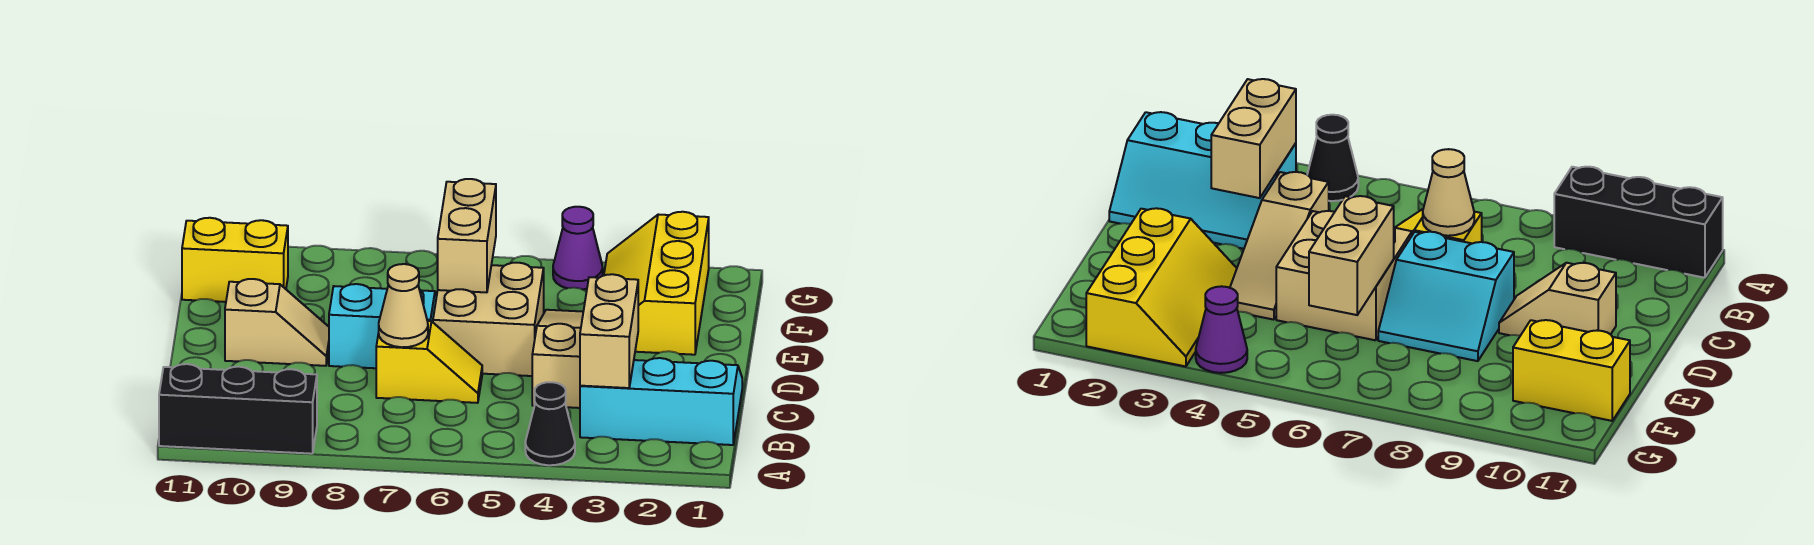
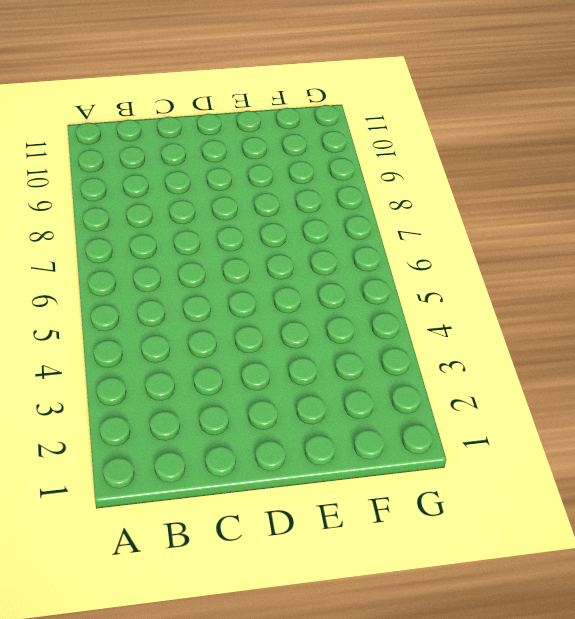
none -> black cone A4 level 1
none -> black brick A9:A11 level 1
none -> cyan slope B1:C3 level 1 top B

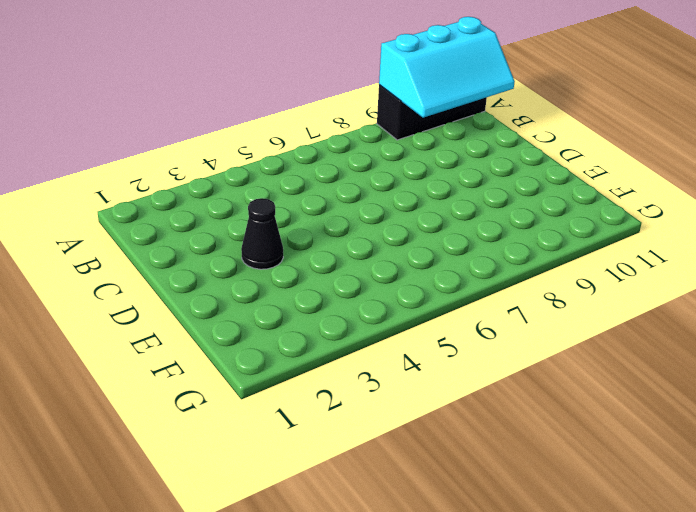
cyan slope A9:B11 level 2 top A -> cyan slope B1:C3 level 1 top B
black cone D3 level 1 -> black cone A4 level 1
none -> tan slope C4:E4 level 1 top C
none -> yellow slope C6:C7 level 1 top 7
none -> tan brick D5:E6 level 1

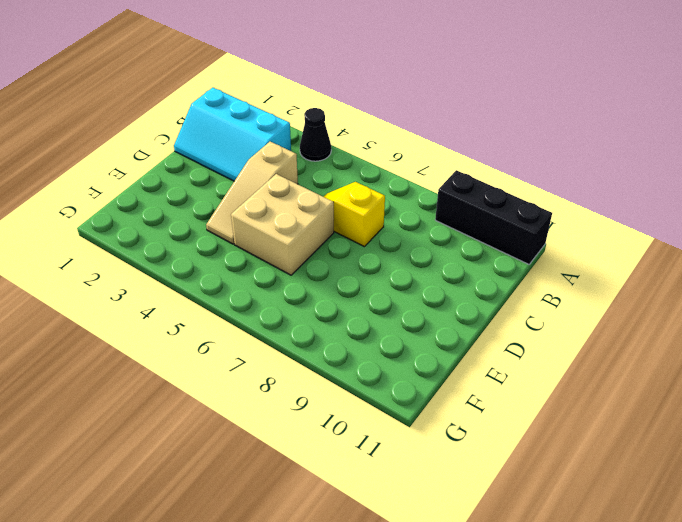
none -> cyan slope D7:E8 level 1 top D
none -> tan slope D9:D10 level 1 top 10
none -> yellow slope E2:G3 level 1 top 2

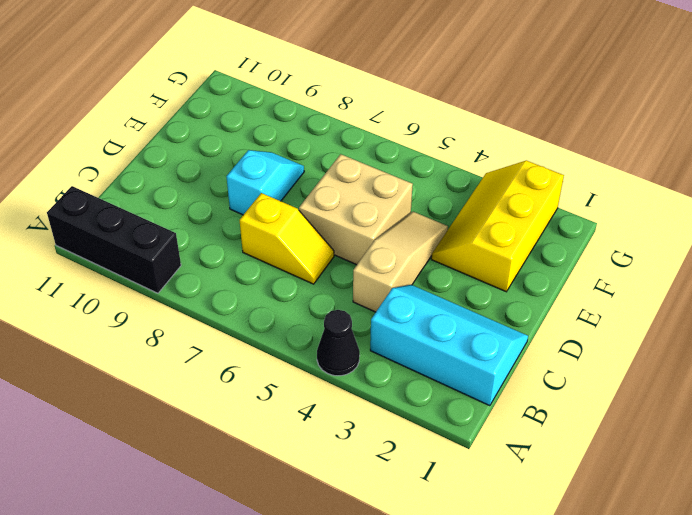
cyan slope D8:E8 level 1 top D -> cyan slope D7:E8 level 1 top D
none -> tan slope D9:D10 level 1 top 10
none -> yellow brick F10:F11 level 1
none -> purple cone G4 level 1

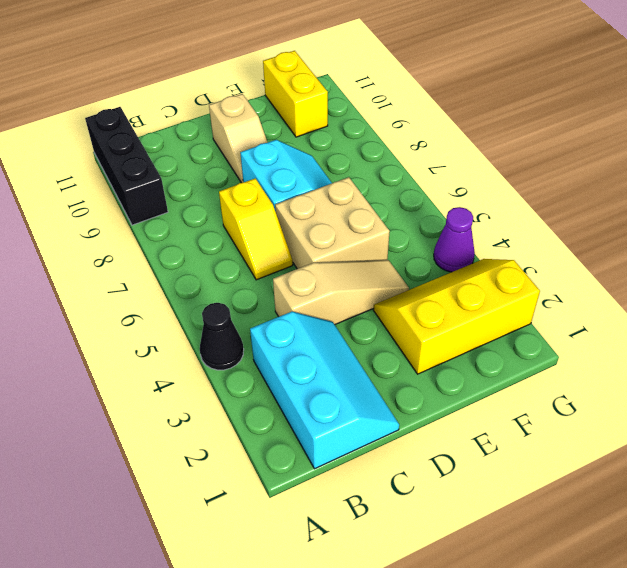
none -> tan brick B3:C3 level 2
none -> tan cone C7 level 2
none -> tan brick E6:F6 level 2

